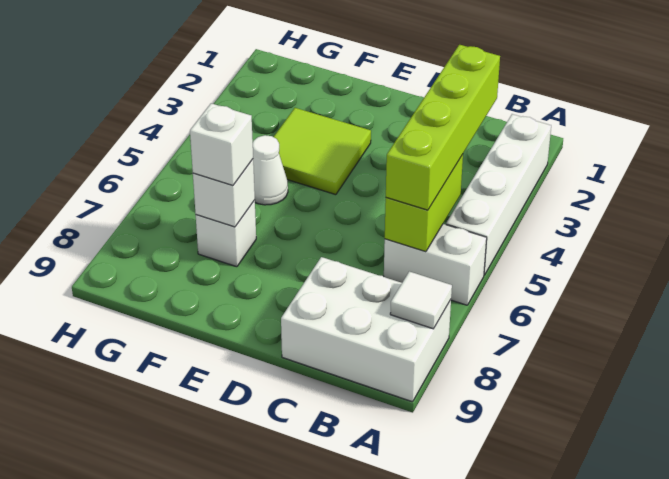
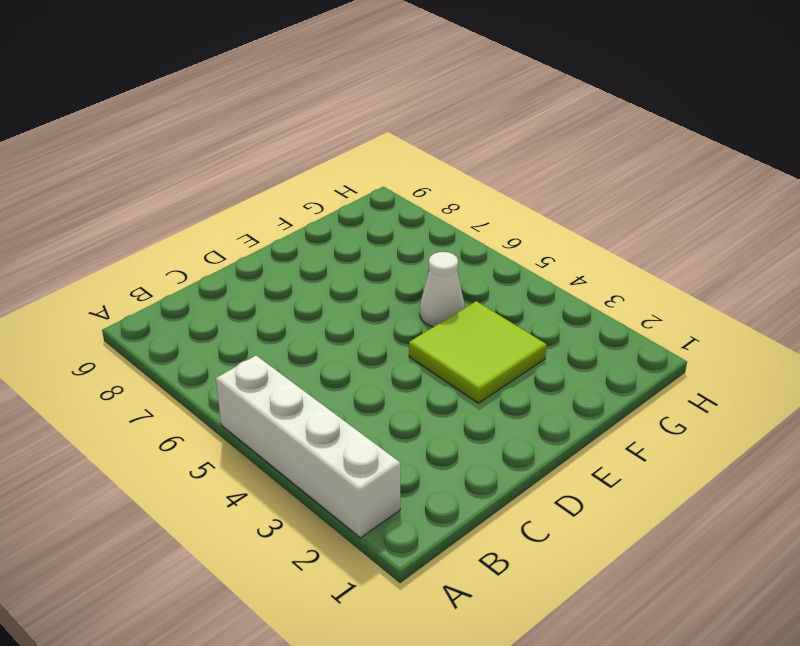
none -> white brick A6:B6 level 1
none -> white brick A8:C9 level 1

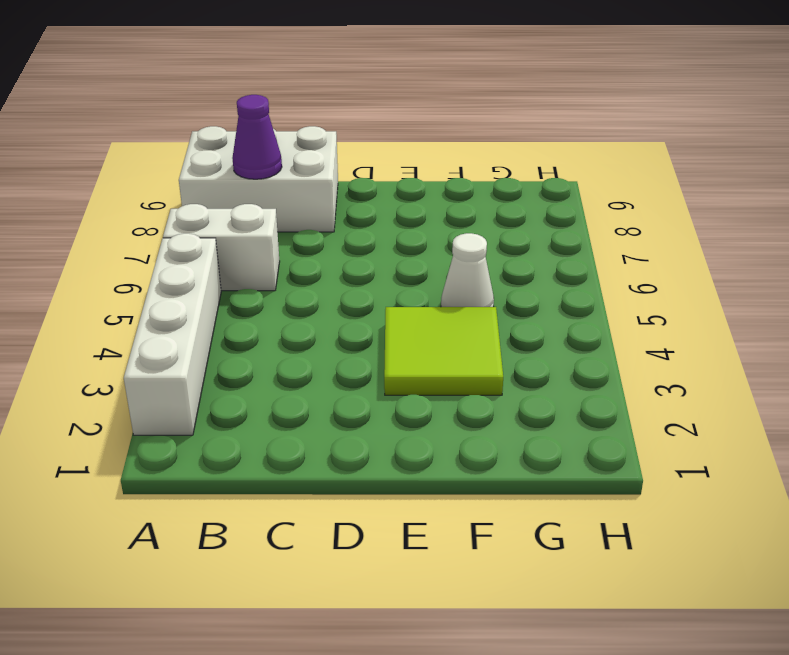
purple cone B8 level 2 -> none
none -> white brick F7 level 1
none -> white tile A8 level 2

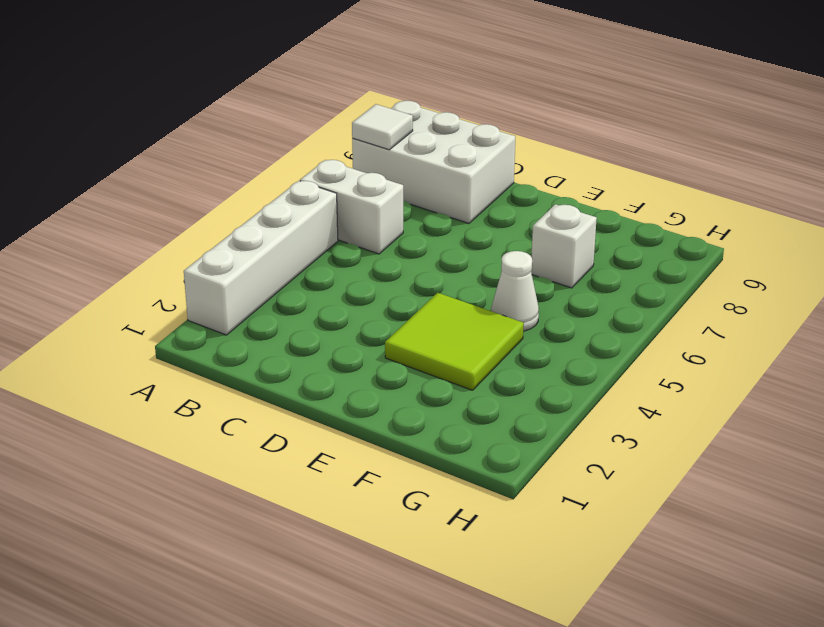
none -> lime brick B5:B6 level 2
none -> white brick F7 level 2

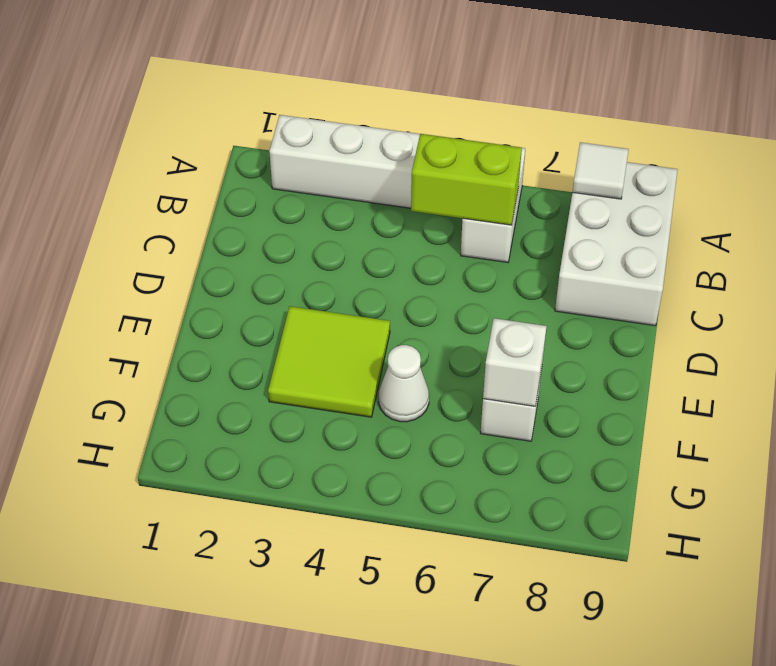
none -> lime brick B3:B6 level 3
none -> white brick F7 level 3

